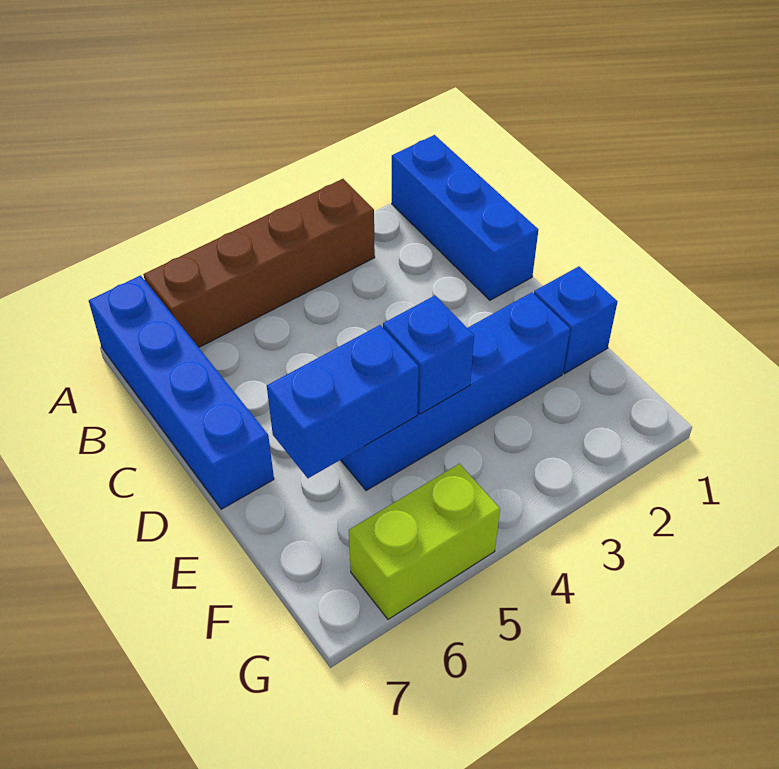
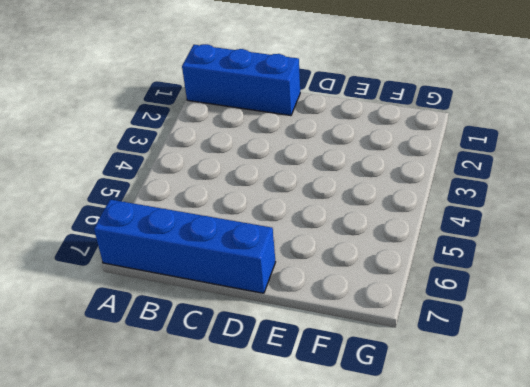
none -> brown brick A3:A6 level 1
none -> blue brick E1 level 1

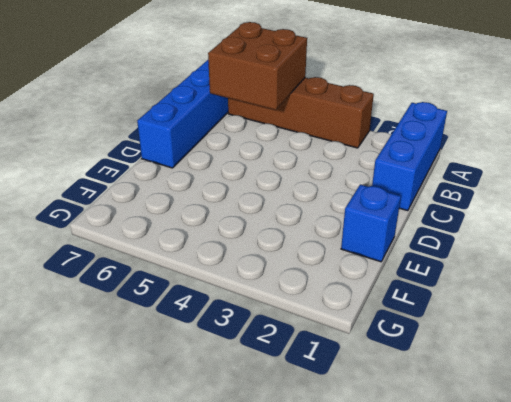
brown brick A5:B6 level 2 -> none
none -> blue brick E2:E5 level 1
none -> lime brick G5:G6 level 1

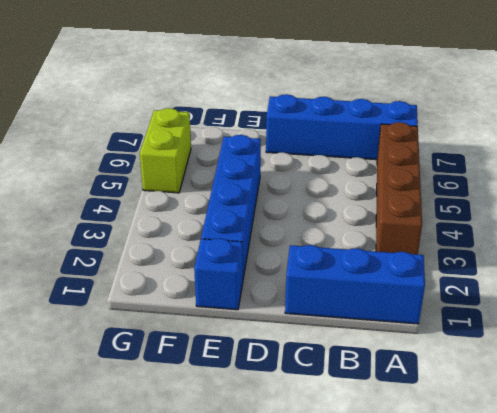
none -> blue brick E4 level 2
none -> blue brick E5:E6 level 2

